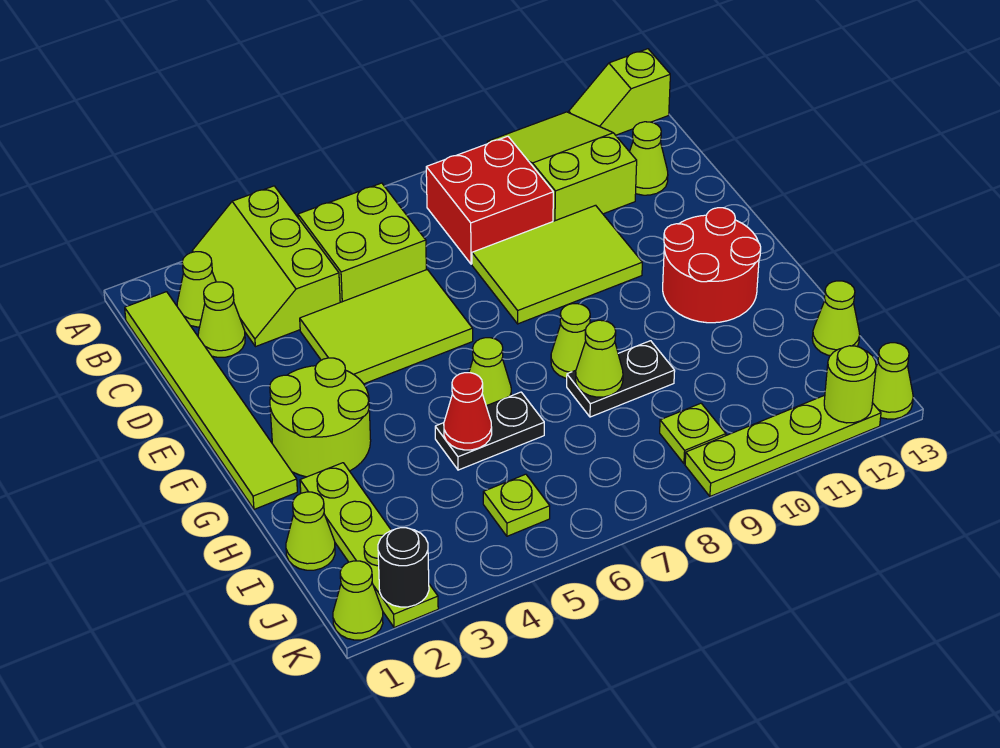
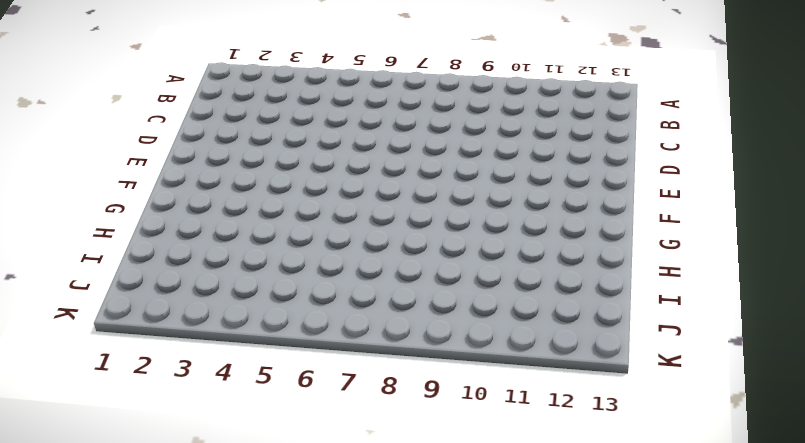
none -> lime slope A3:C4 level 1 top 4
none -> lime slope A10:C11 level 1 top C
none -> lime slope A12:A13 level 1 top 13

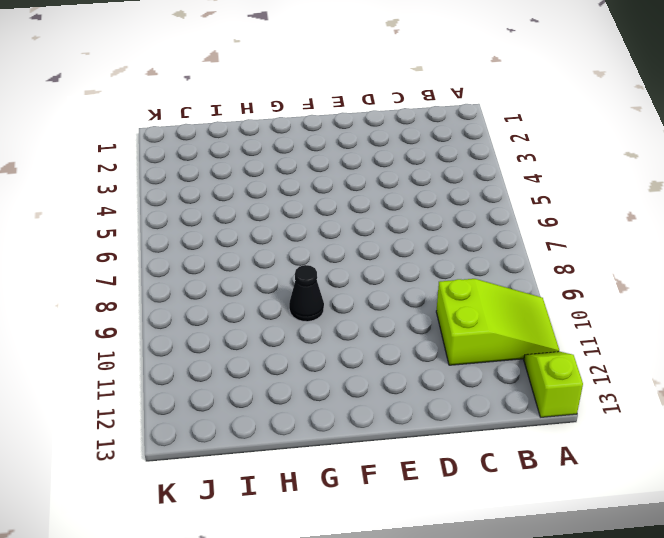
black cone G9 level 1 -> none
none -> lime slope A3:C4 level 1 top 4
none -> lime tile B1:G1 level 1
none -> lime cone B2 level 1

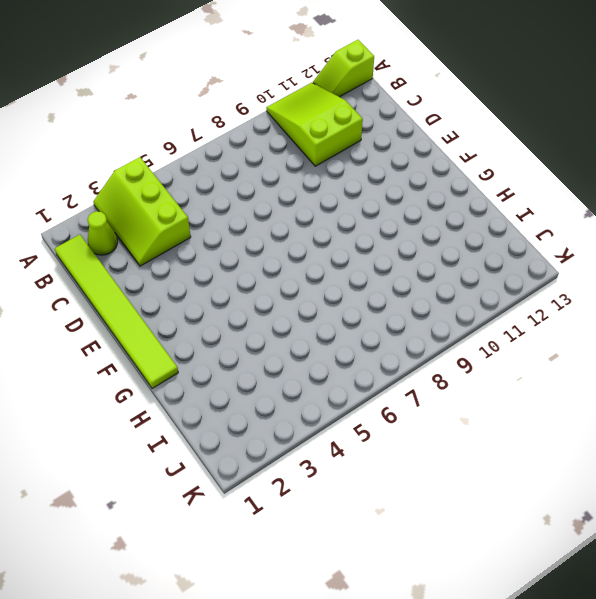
none -> lime brick B5:C6 level 1
none -> red brick B8:C9 level 1
none -> lime cone C2 level 1

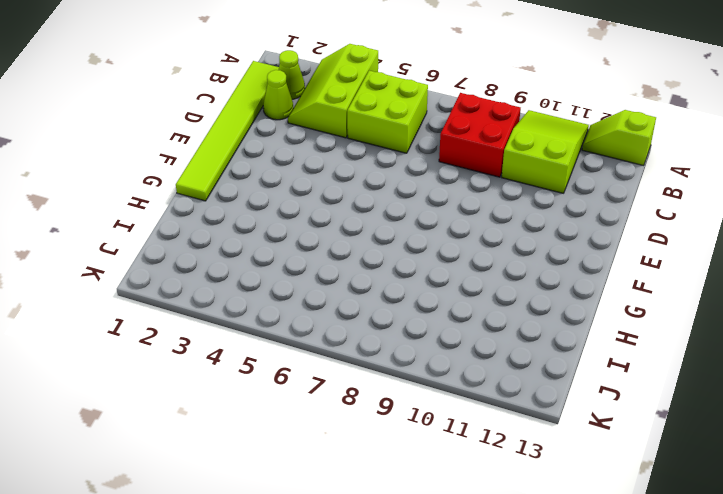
none -> lime cone C12 level 1
none -> lime tile D4:E6 level 1
none -> lime tile D8:E10 level 1

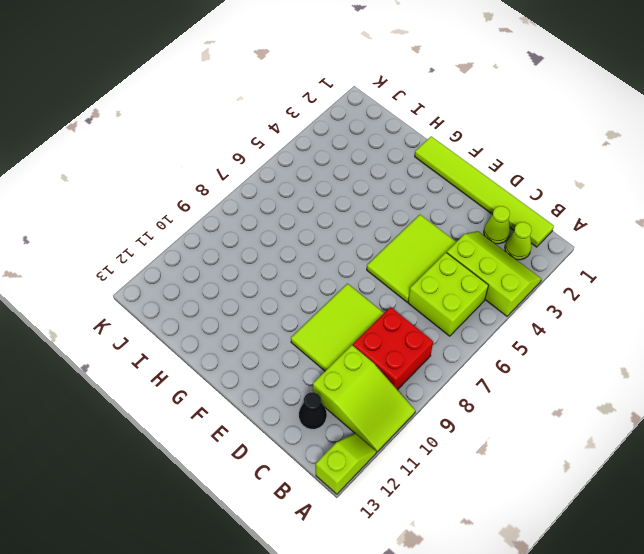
black cone C12 level 1 -> lime cone C12 level 1
none -> lime round brick F2:G3 level 1
none -> red round brick F11:G12 level 1
none -> lime cone G6 level 1

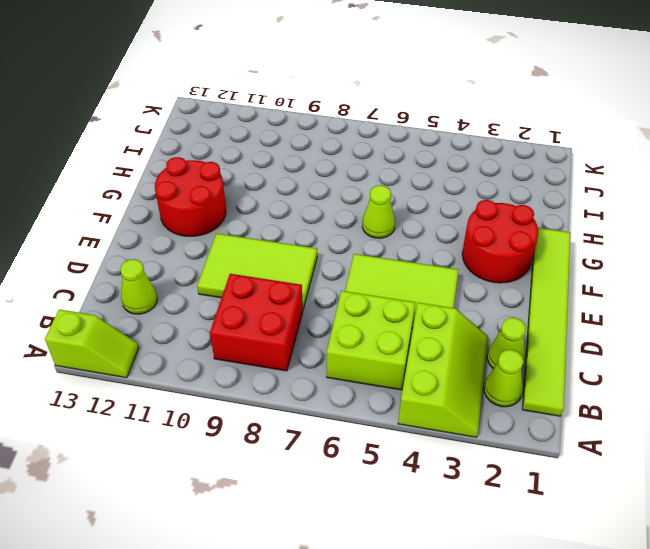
red round brick F2:G3 level 1 -> lime round brick F2:G3 level 1
none -> lime slope A10:C11 level 1 top C
none -> lime cone G8 level 1
none -> lime plate H2:K2 level 1

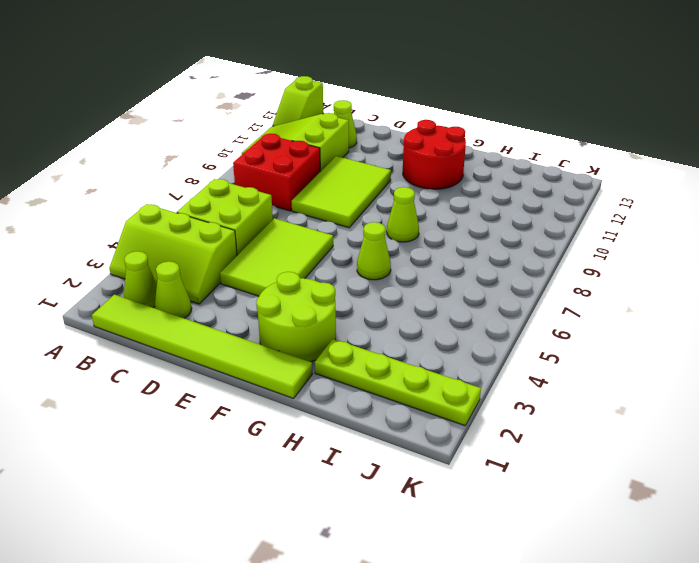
none -> black plate H5:H6 level 1
none -> black plate H8:H9 level 1
none -> lime cone I1 level 1

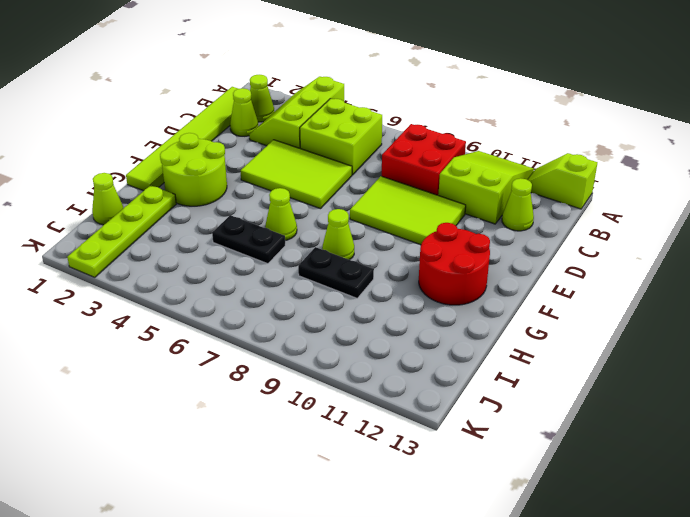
none -> lime cone I13 level 1
none -> lime plate J5 level 1
none -> lime plate J9 level 1

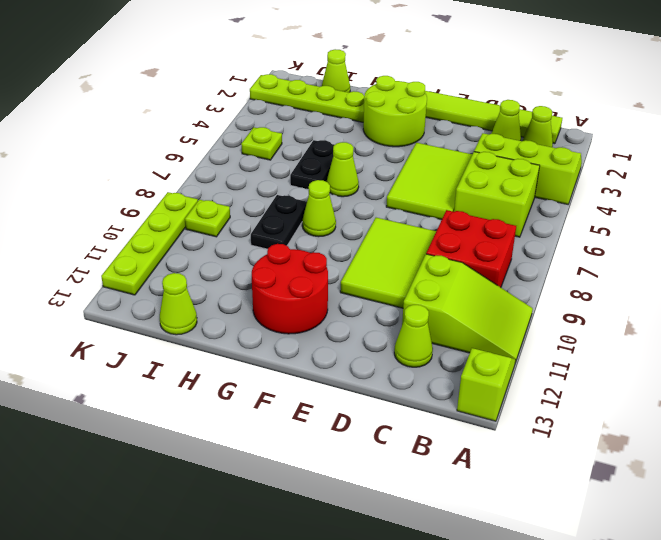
none -> lime cone K1 level 1
none -> lime cone K13 level 1
none -> red cone H5 level 2

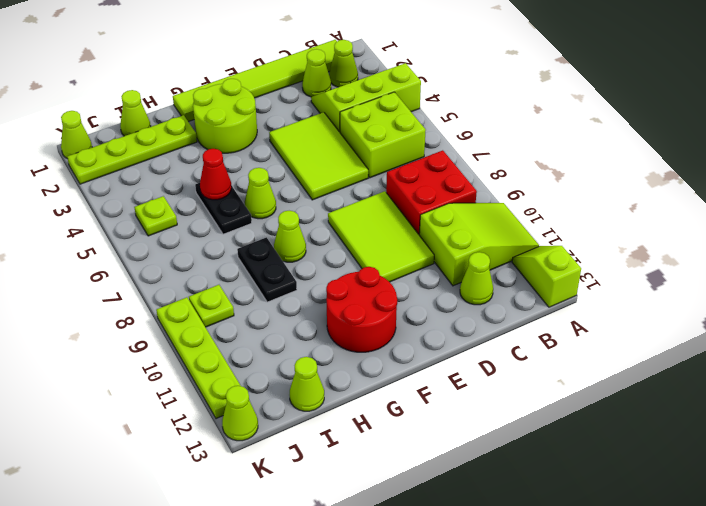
none -> lime cone H8 level 2
none -> black round brick K2 level 2
none -> lime round brick K12 level 2

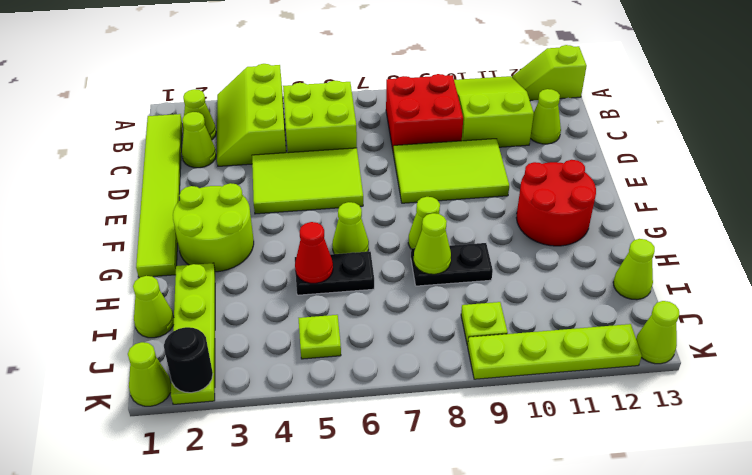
none -> lime round brick K12 level 2

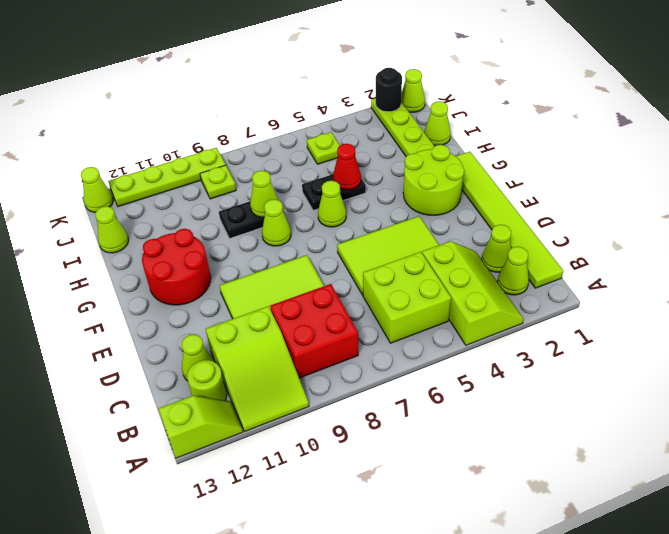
lime round brick B12 level 1 -> lime round brick K12 level 2

